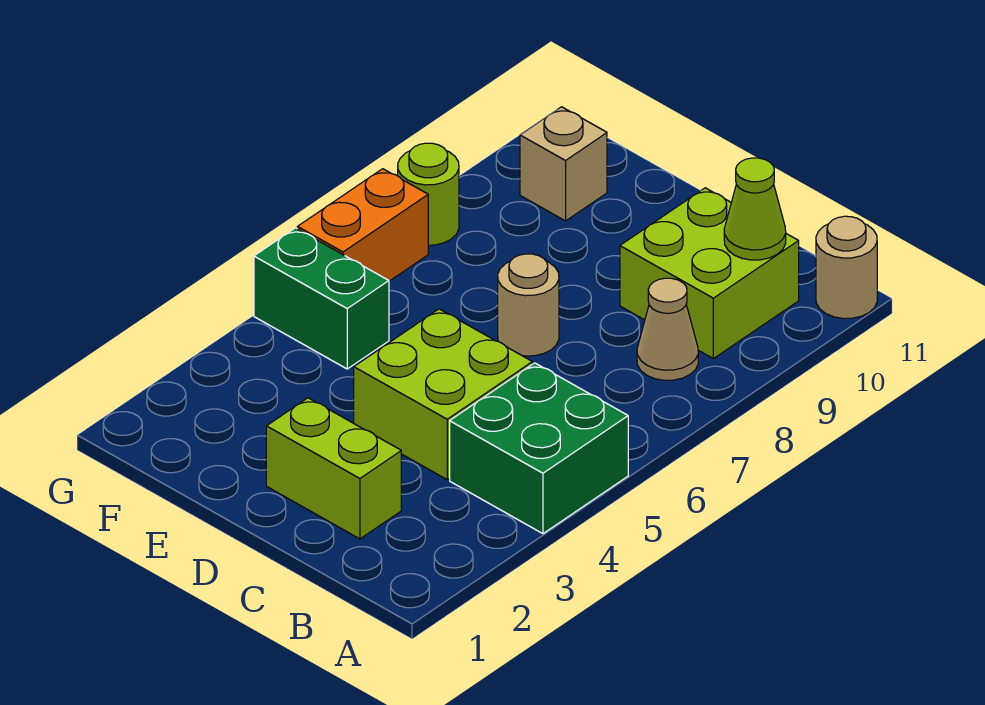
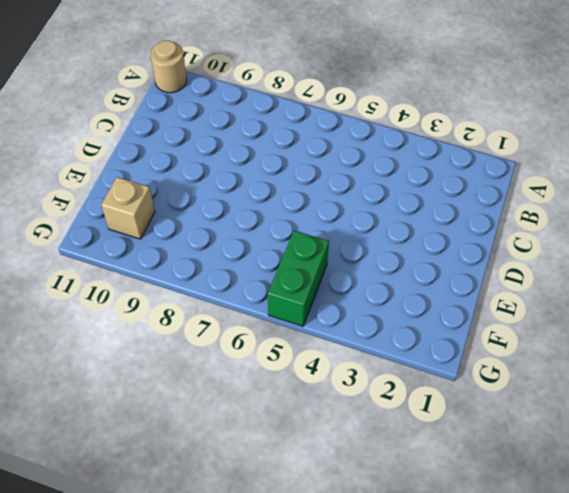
none -> green brick A4:B5 level 1
none -> tan cone B8 level 1
none -> lime brick B9:C10 level 1

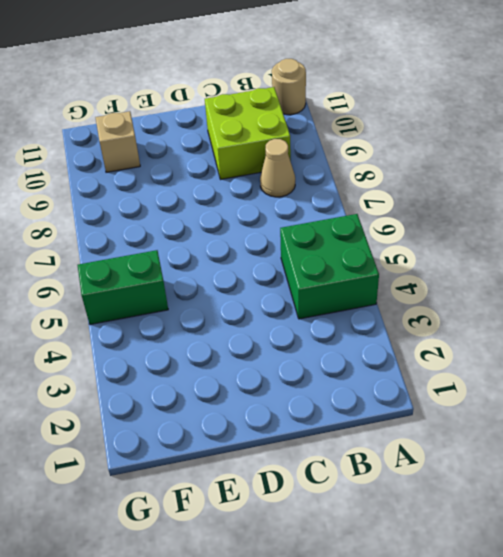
none -> lime brick C2:D2 level 1
none -> lime brick C4:D5 level 1
none -> tan round brick D7 level 1

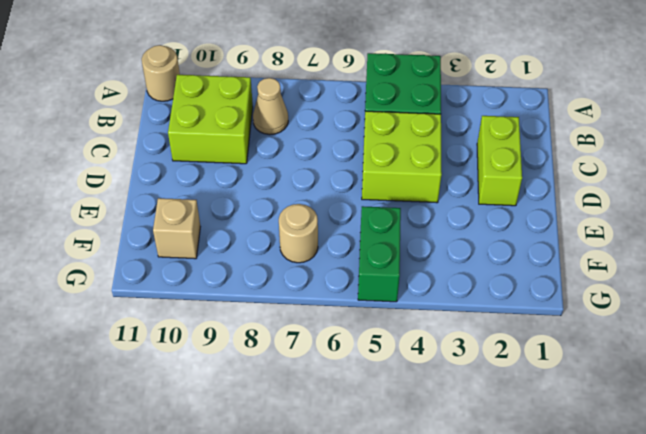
tan round brick F7 level 1 -> tan round brick D7 level 1
none -> orange brick G6:G7 level 1
none -> lime round brick G8 level 1
none -> lime cone B10 level 2

